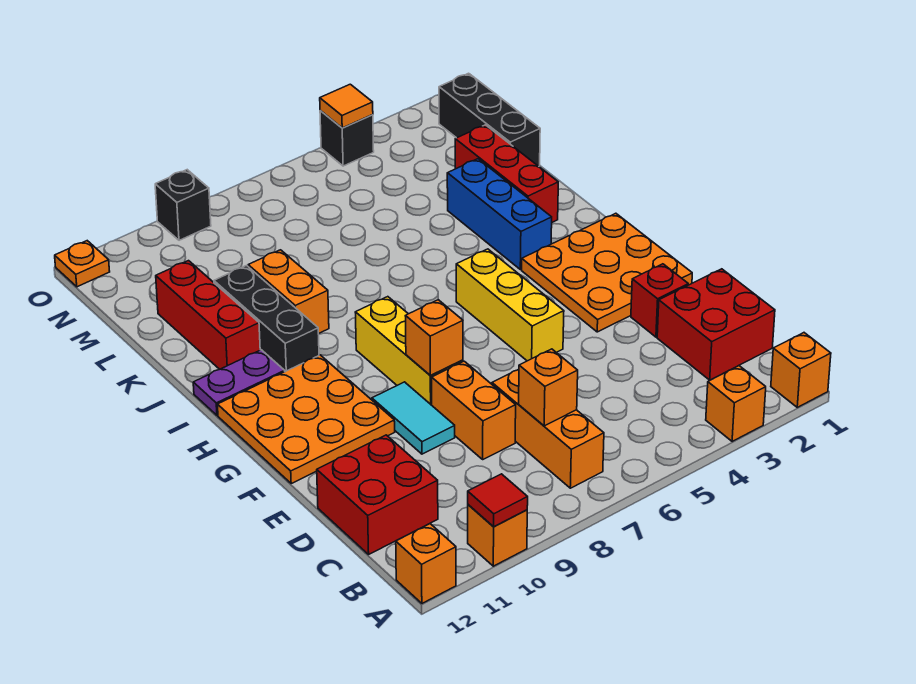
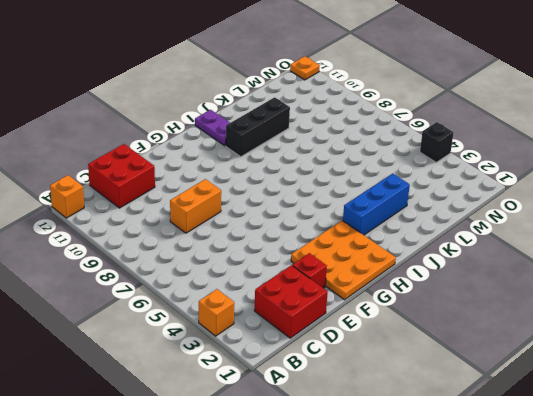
none -> orange brick A1 level 1
none -> orange brick A10 level 1
none -> orange brick B7:D7 level 1

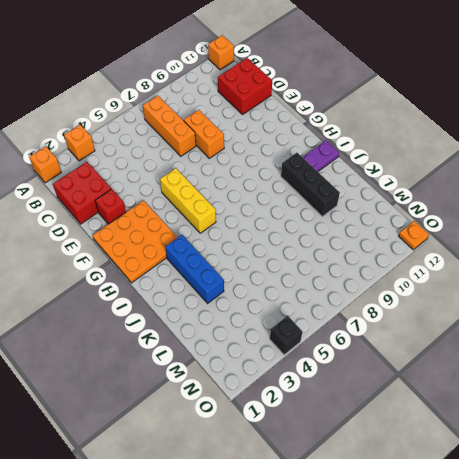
none -> orange brick A10 level 1
none -> cyan tile E9:F9 level 1
none -> yellow brick F8:H8 level 1

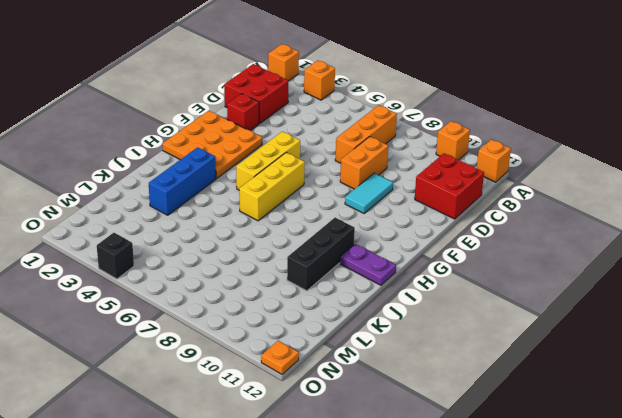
yellow brick G6:I6 level 1 -> yellow brick F8:H8 level 1
none -> orange plate F10:H12 level 1
none -> red brick J2:L2 level 1
none -> orange brick J9:K9 level 1

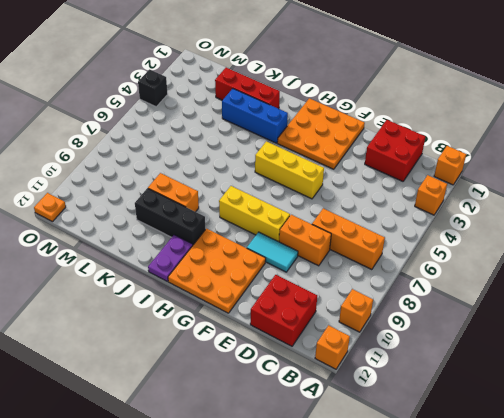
none -> red brick E2 level 1
none -> red brick J11:L11 level 1
none -> black brick L1:N1 level 1

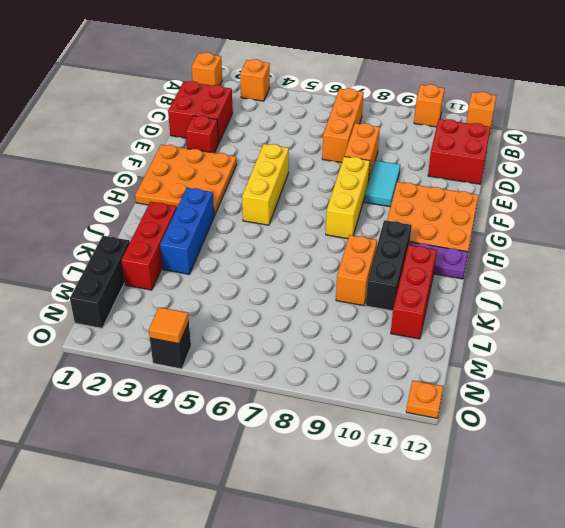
none -> black brick O9 level 1
none -> red tile A10 level 2
none -> orange brick C7 level 2

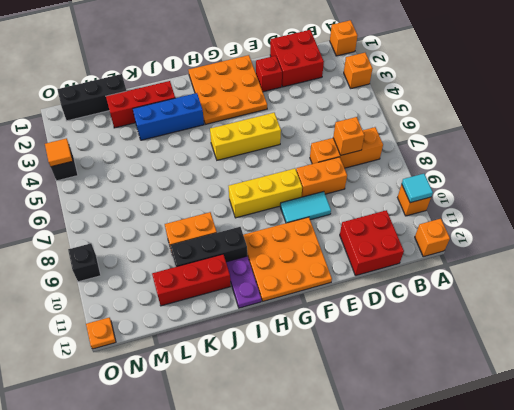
cyan tile A10 level 2 -> red tile A10 level 2
none -> orange brick F8 level 2

